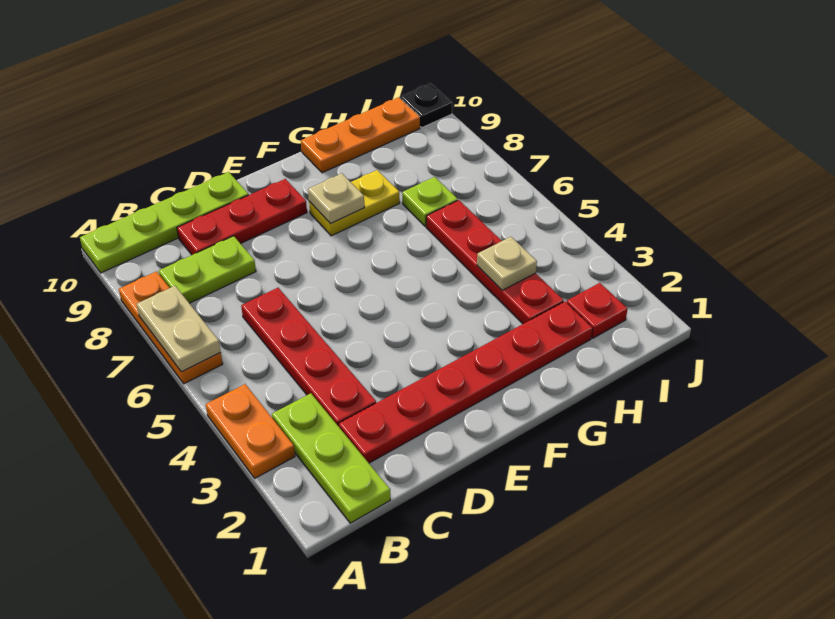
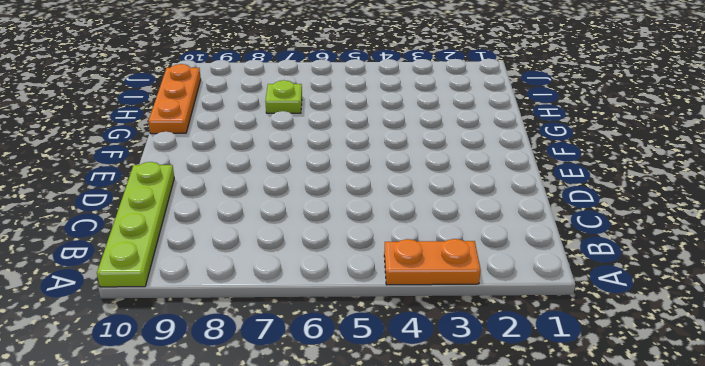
none -> orange plate A6:A8 level 1
none -> lime plate B1:B3 level 1
none -> lime plate B8:C8 level 1

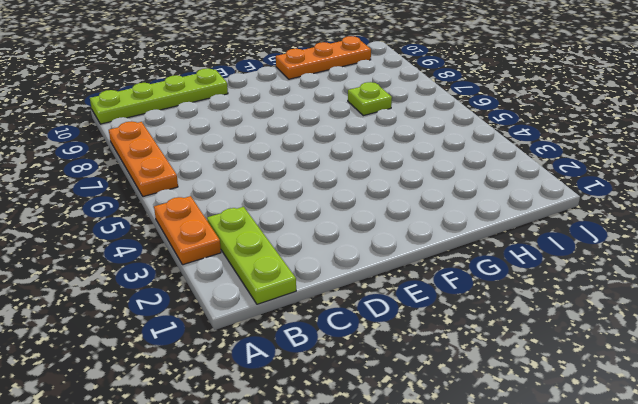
none -> lime plate B8:C8 level 1
none -> red plate C2:H2 level 1
none -> red plate C3:C6 level 1

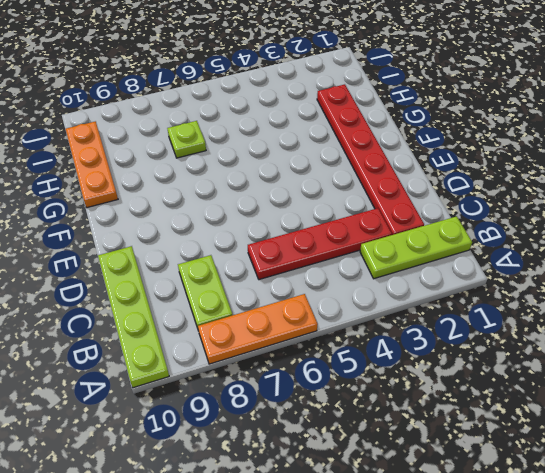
none -> orange plate A3:A4 level 1
none -> red plate C9:E9 level 1
none -> yellow plate F8:G8 level 1

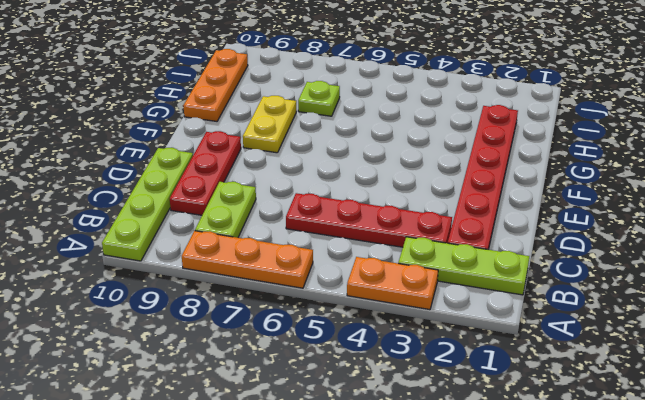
none -> red plate H3:H6 level 1
none -> red plate I2 level 1
none -> black plate J10 level 1

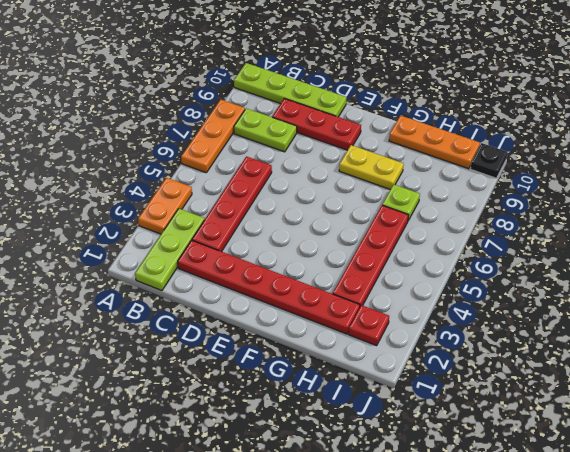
none -> tan plate A6:A7 level 2
none -> tan plate F8 level 2
none -> tan plate H4 level 2

